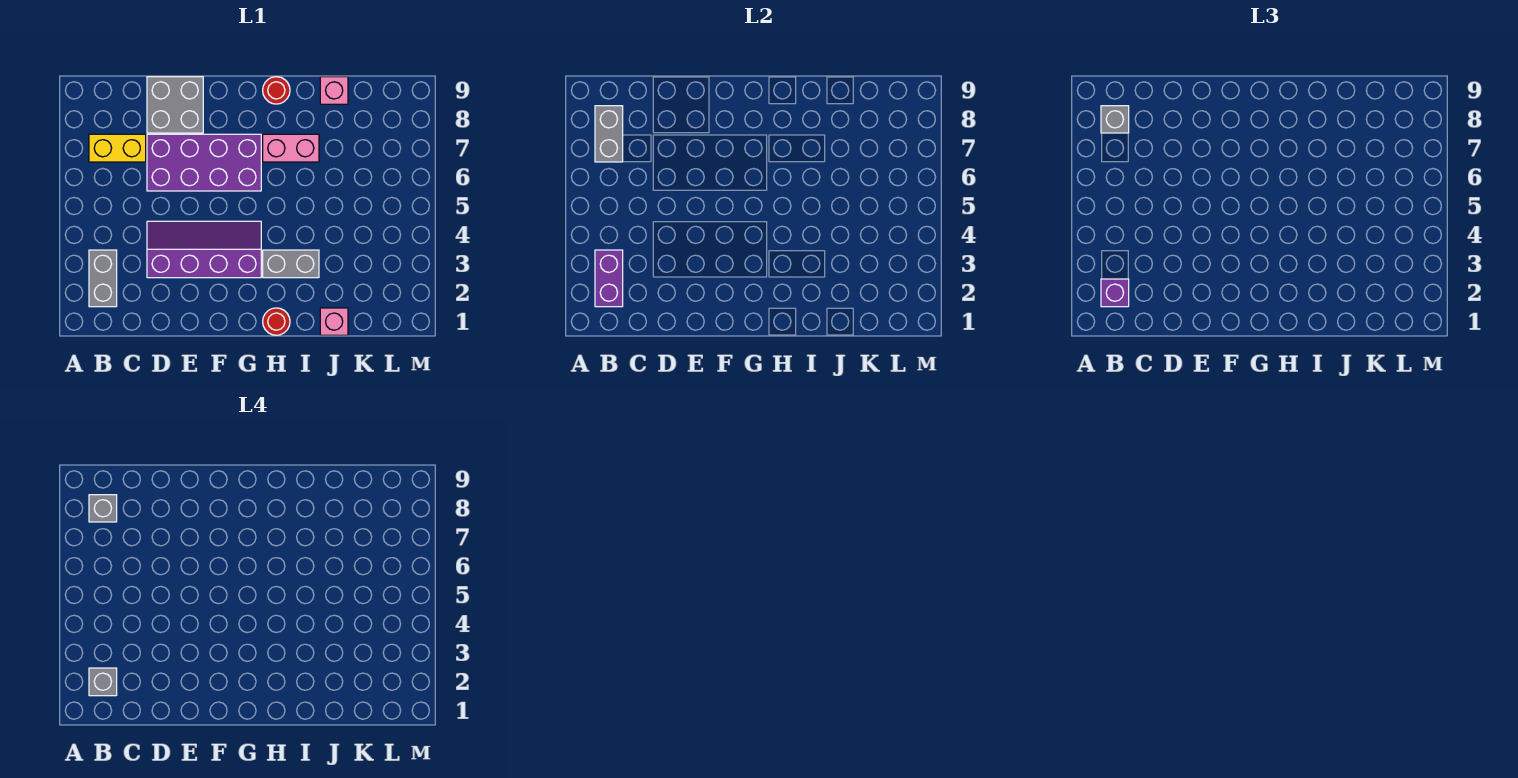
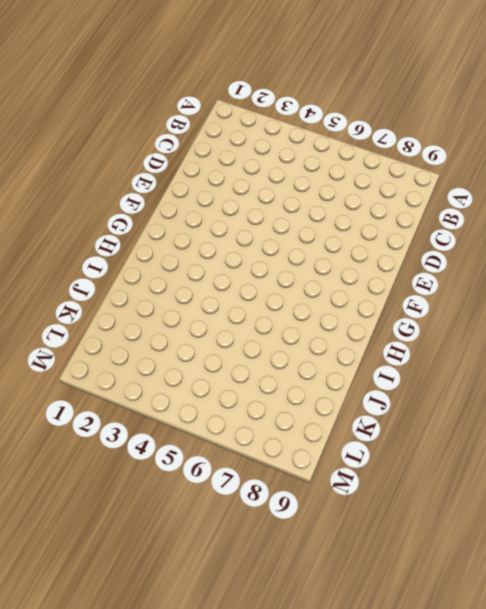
none -> grey brick B2:B3 level 1
none -> yellow brick B7:C7 level 1
none -> purple slope D3:G4 level 1 top 3

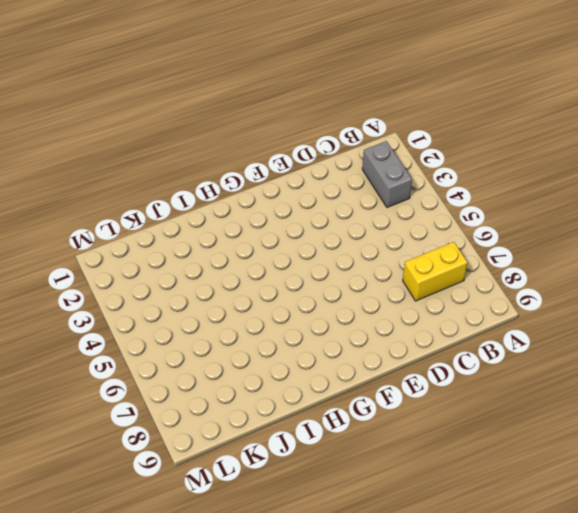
none -> purple slope D3:G4 level 1 top 3
none -> purple brick D6:G7 level 1
none -> grey brick D8:E9 level 1

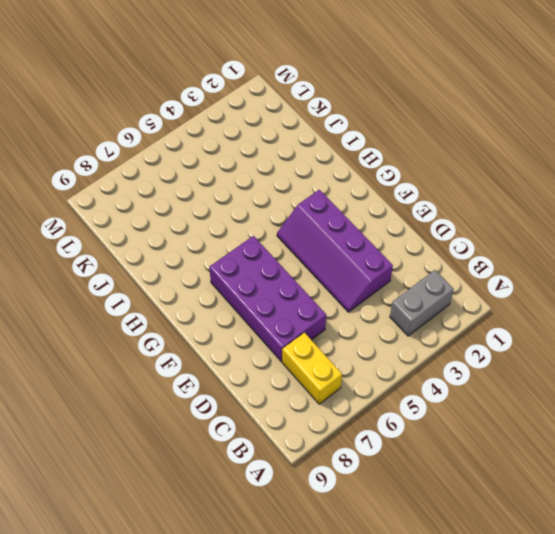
none -> grey brick D8:E9 level 1
none -> red round brick H1 level 1
none -> grey brick H3:I3 level 1

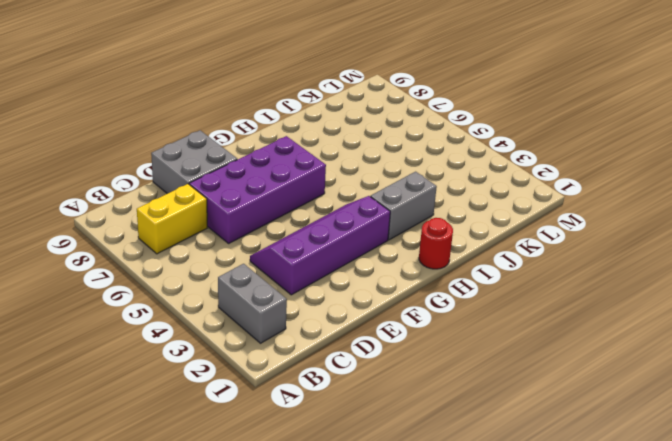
none -> pink brick H7:I7 level 1
none -> red round brick H9 level 1
none -> pink brick J1 level 1

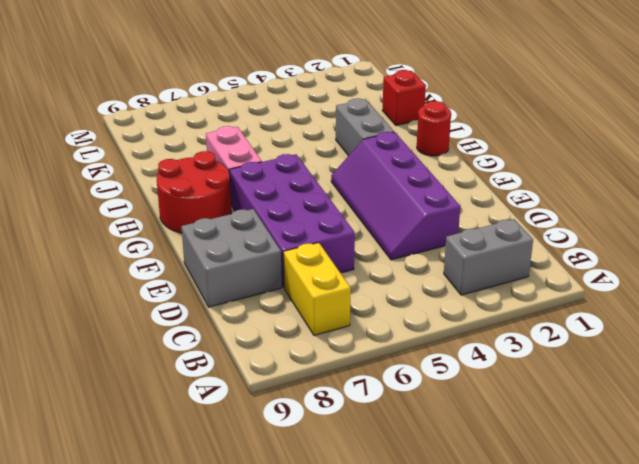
red round brick G8:H9 level 1 -> red round brick H9 level 1
red brick J1 level 1 -> pink brick J1 level 1
none -> pink brick J9 level 1
none -> purple brick B2:B3 level 2
none -> grey brick B7:B8 level 2

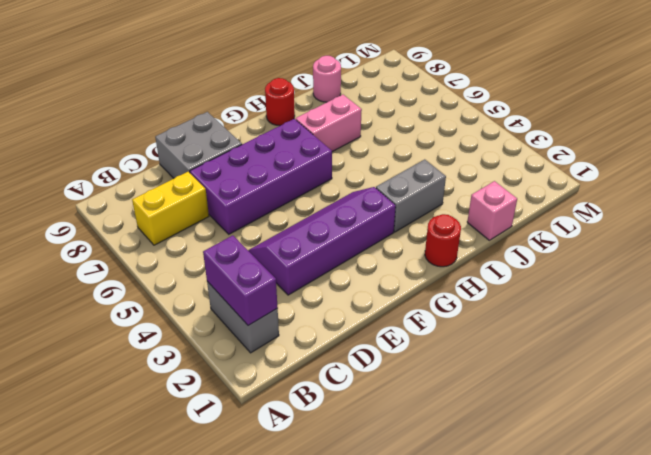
pink round brick J9 level 1 -> pink brick J9 level 1
none -> grey brick B7:B8 level 2
none -> purple brick B2 level 3
none -> grey brick B8 level 3

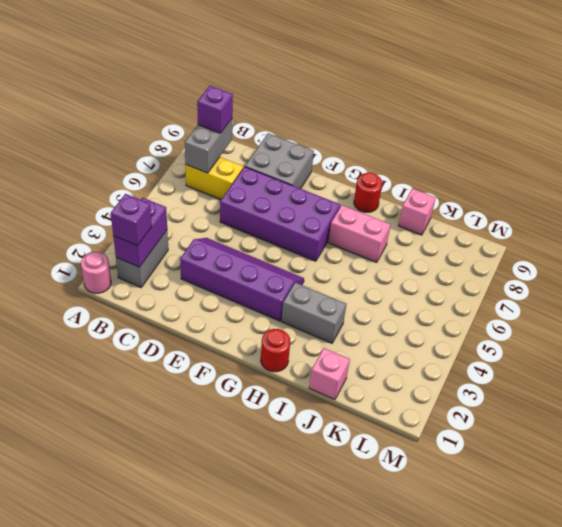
pink round brick A1 level 1 -> none
purple brick B8 level 3 -> grey brick B8 level 3
none -> grey brick B2 level 4
none -> grey brick B8 level 4

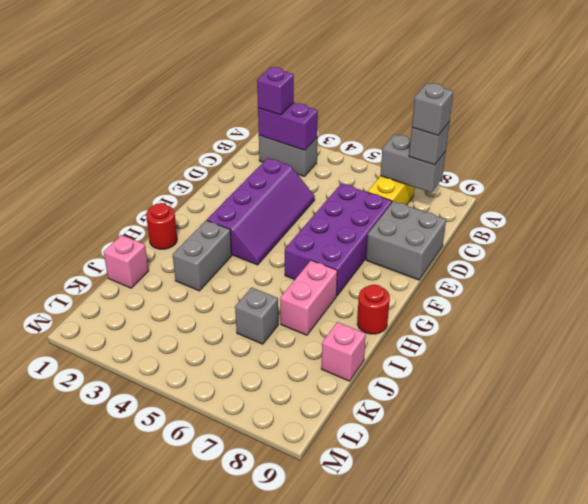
grey brick J6 level 1 -> grey brick B2 level 4

